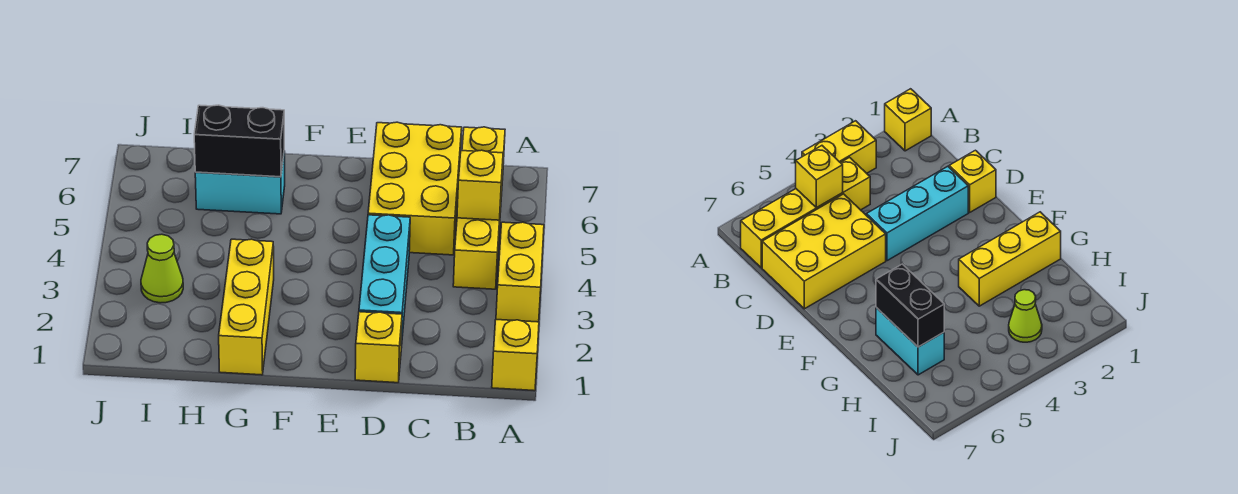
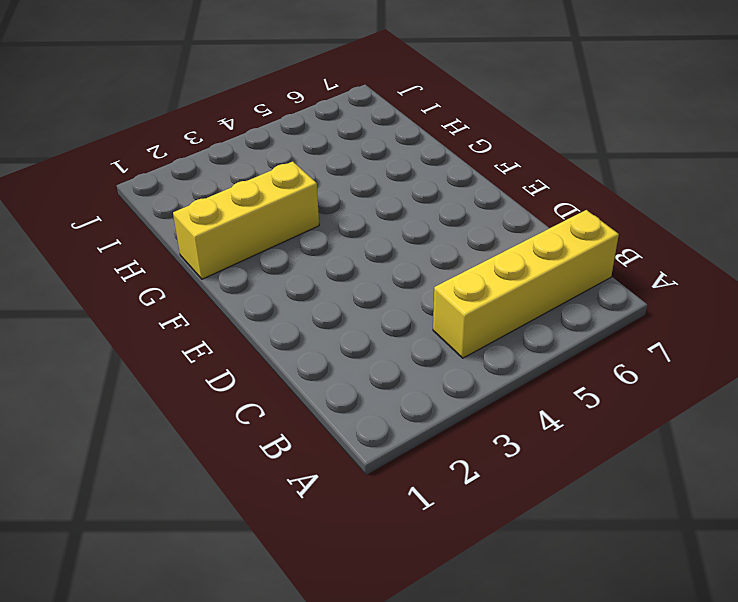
none -> yellow brick A1 level 1
none -> yellow brick A3:A4 level 1

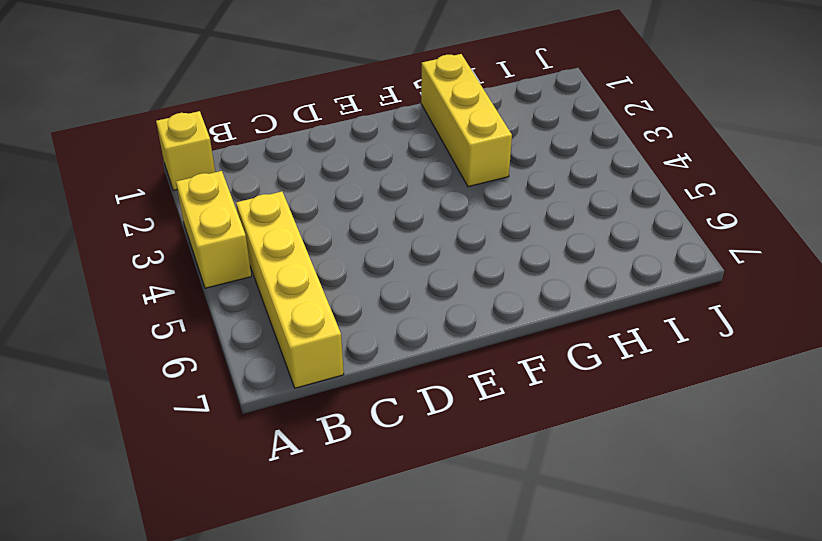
none -> yellow brick C5:D7 level 1
none -> yellow brick D1 level 1

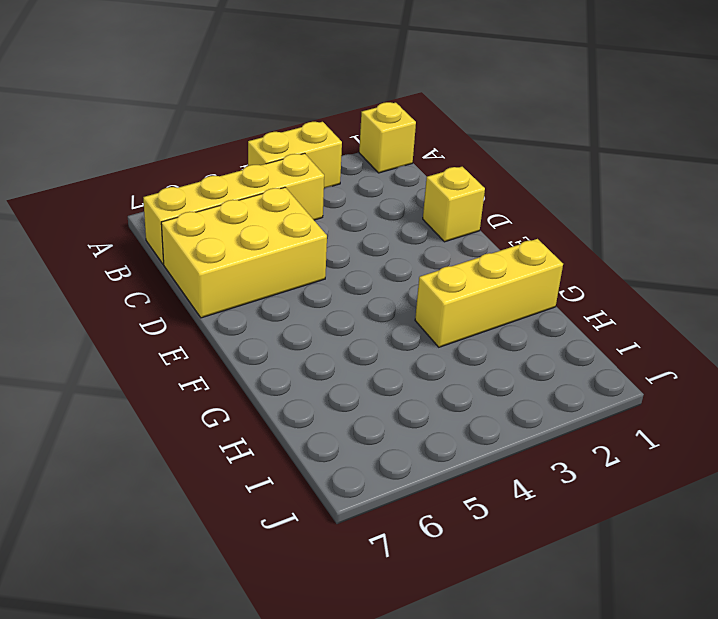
none -> cyan brick D2:D4 level 1
none -> cyan brick G6:H6 level 1

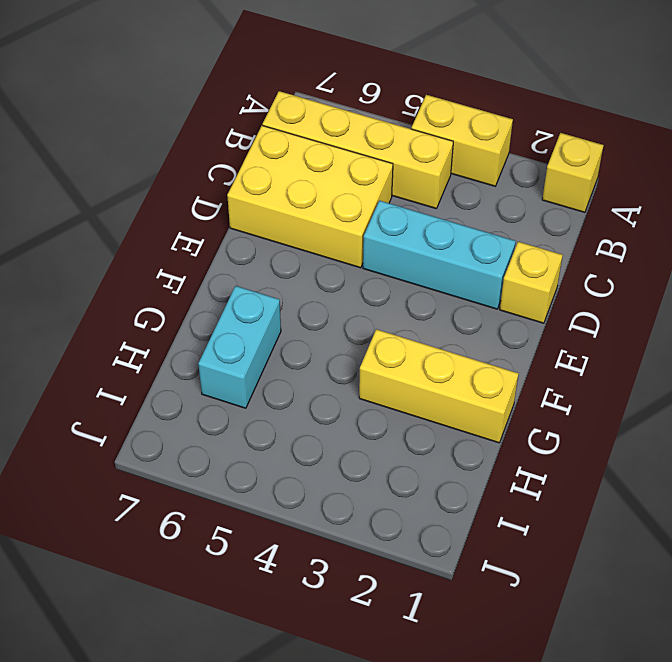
none -> lime cone I3 level 1
none -> yellow brick B5 level 2

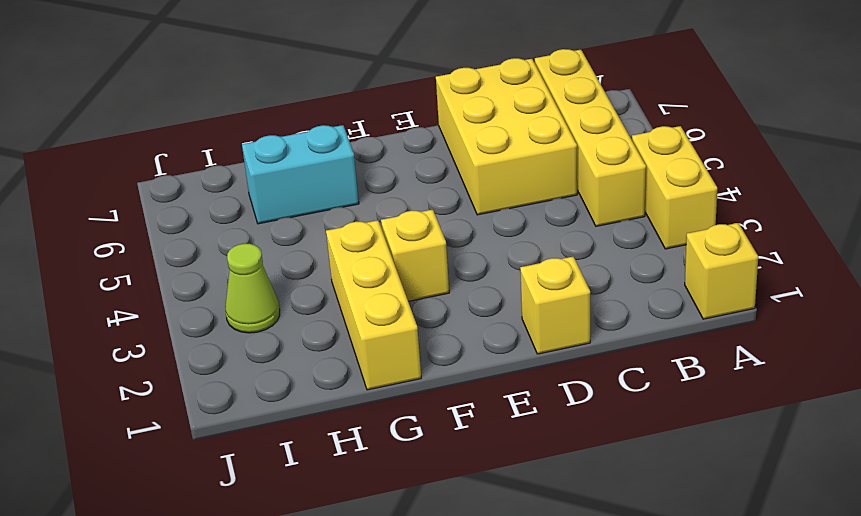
yellow brick F3 level 1 -> yellow brick B5 level 2
none -> cyan brick D2:D4 level 1
none -> black brick G6:H6 level 2

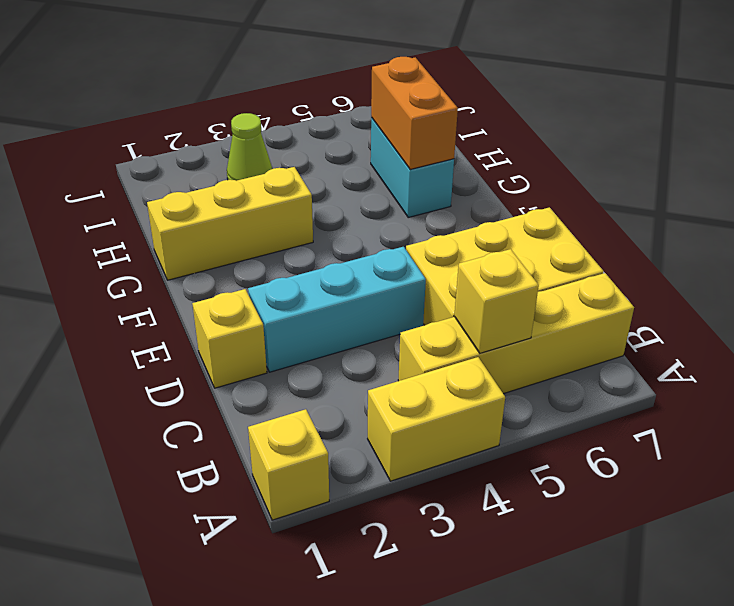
orange brick G6:H6 level 2 -> black brick G6:H6 level 2

